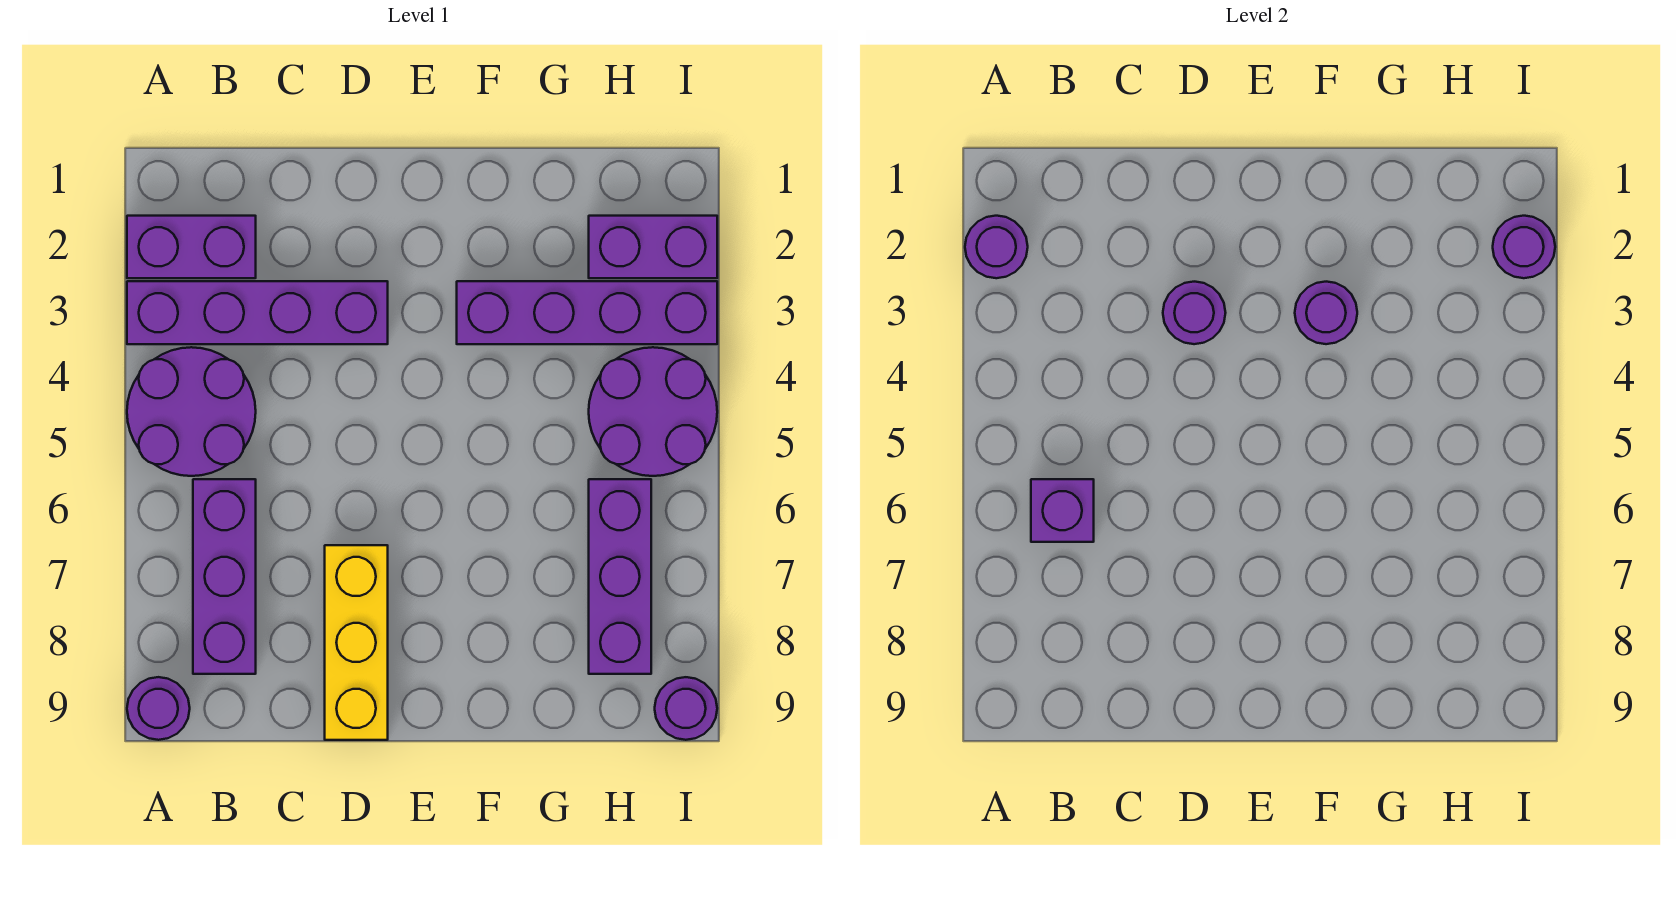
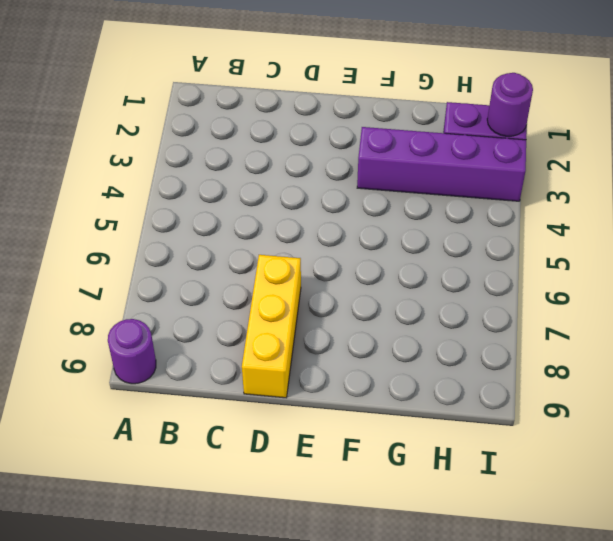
none -> purple brick A2:B2 level 1
none -> purple brick A3:D3 level 1
none -> purple round brick A4:B5 level 1

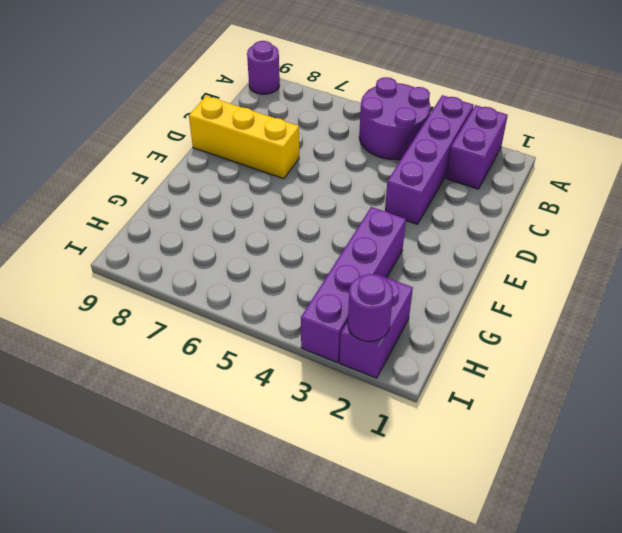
none -> purple brick B6:B8 level 1
none -> purple round brick H4:I5 level 1
none -> purple brick H6:H8 level 1

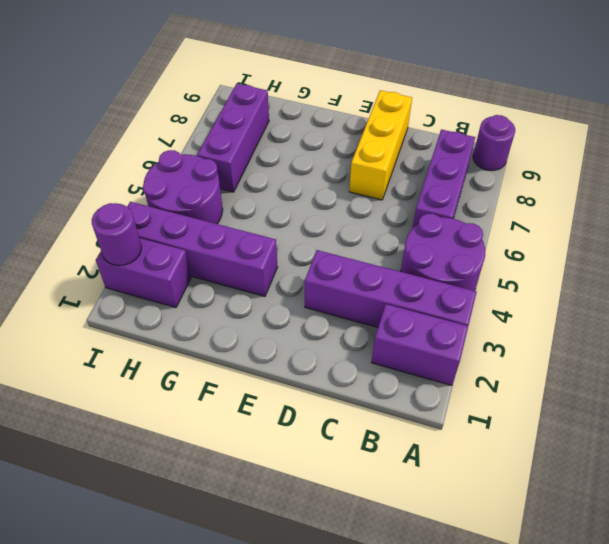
none -> purple round brick I9 level 1
none -> purple round brick A2 level 2
none -> purple brick B6 level 2

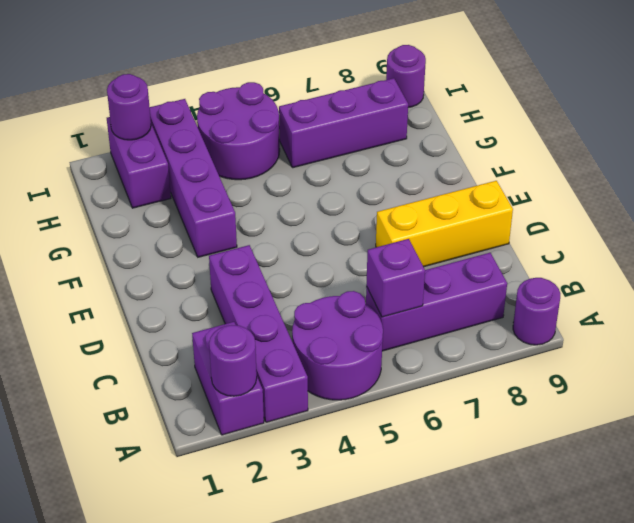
none -> purple round brick D3 level 2
none -> purple round brick F3 level 2

